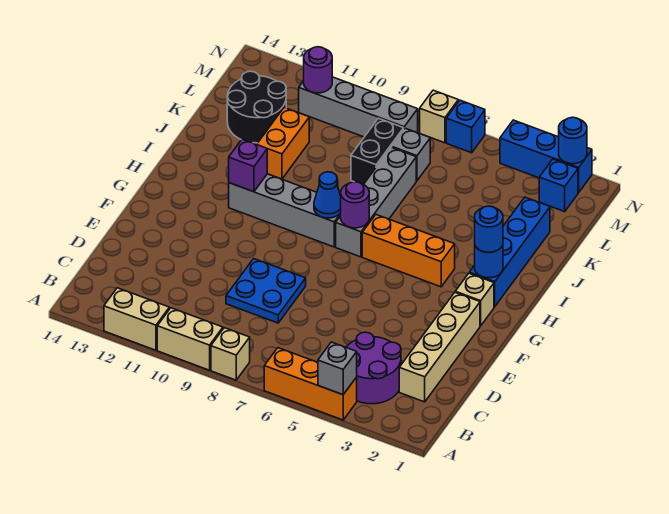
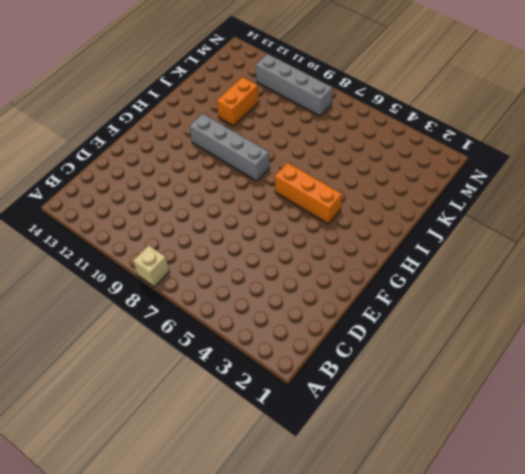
none -> orange brick A4:A6 level 1
none -> tan brick A9:A10 level 1
none -> tan brick A11:A12 level 1

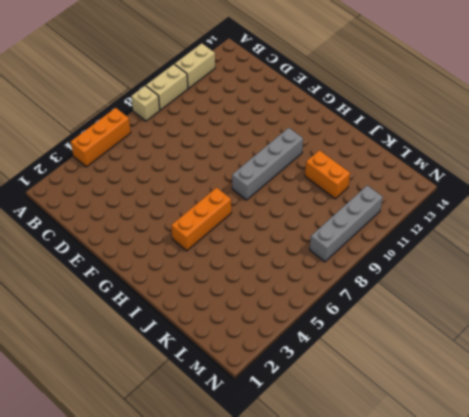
none -> purple round brick B3:C4 level 1
none -> tan brick C2:F2 level 1
none -> blue plate D8:E9 level 1

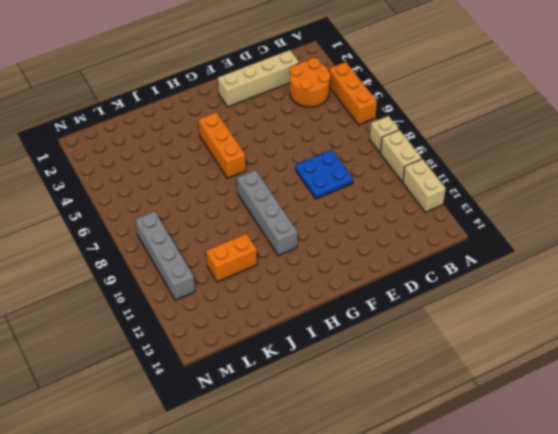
orange round brick B3:C4 level 1 -> purple round brick B3:C4 level 1
none -> tan brick G2 level 1
none -> blue brick H2:K2 level 1
none -> grey brick H7:K7 level 1

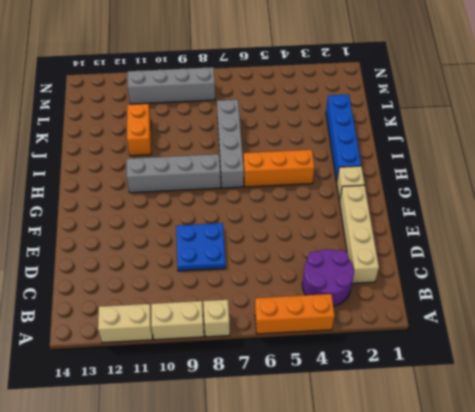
none -> black brick K8:L8 level 1
none -> black round brick K12:L13 level 1
none -> grey brick L7 level 1

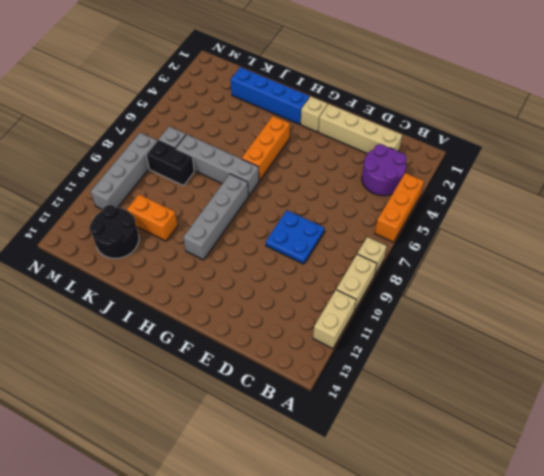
none -> blue brick M2 level 1
none -> blue brick N2:N4 level 1
none -> blue brick N6 level 1

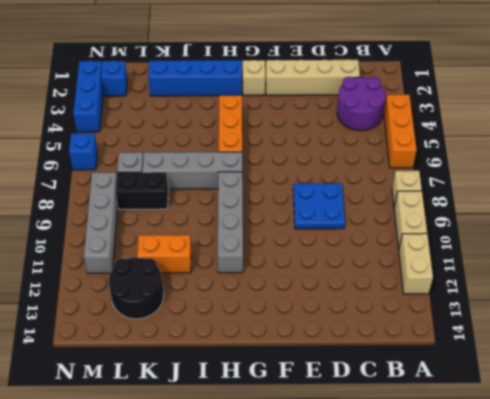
none -> tan brick N7 level 1
none -> grey brick A4 level 2
none -> blue round brick H2 level 2

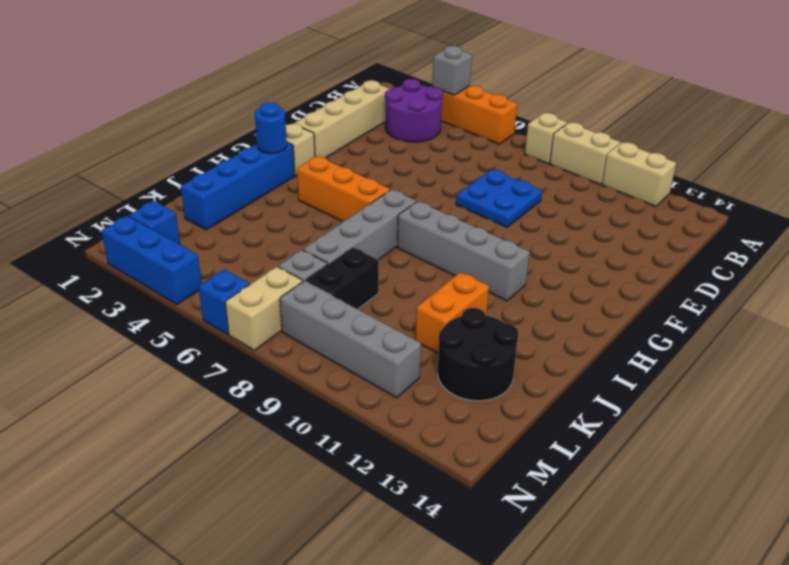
tan brick M7:N7 level 1 -> tan brick N7 level 1
none -> purple round brick H7 level 2
none -> blue cone H8 level 2
none -> purple brick H11 level 2

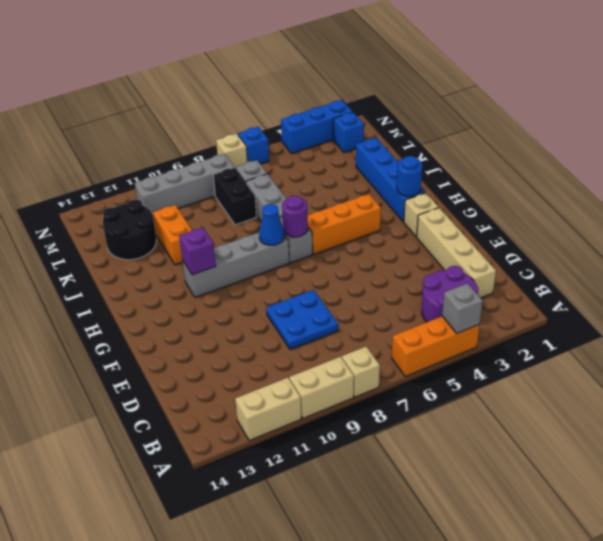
none -> purple round brick M11 level 2
none -> blue round brick N2 level 2
none -> blue round brick H2 level 3

